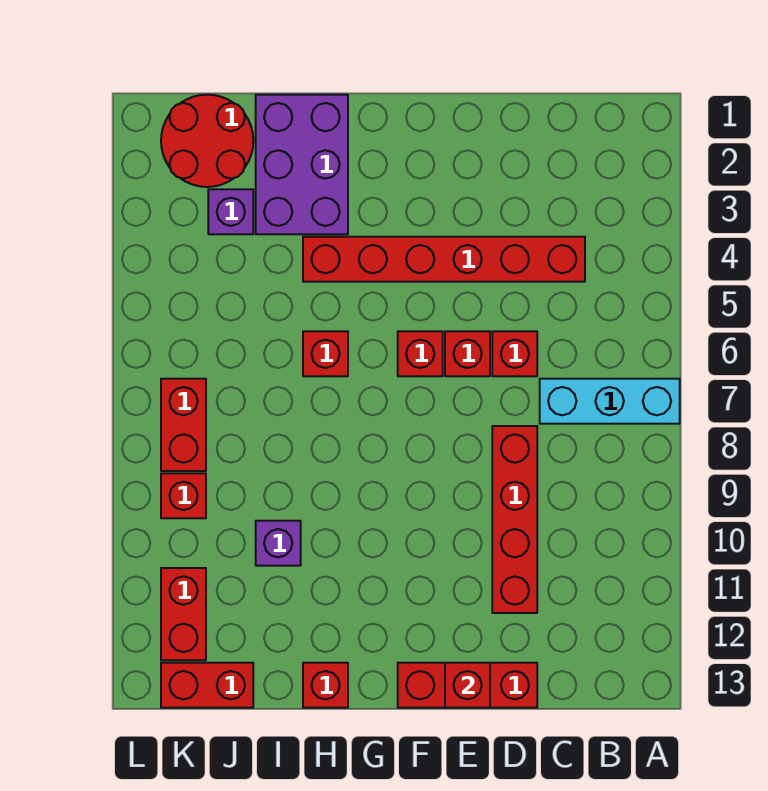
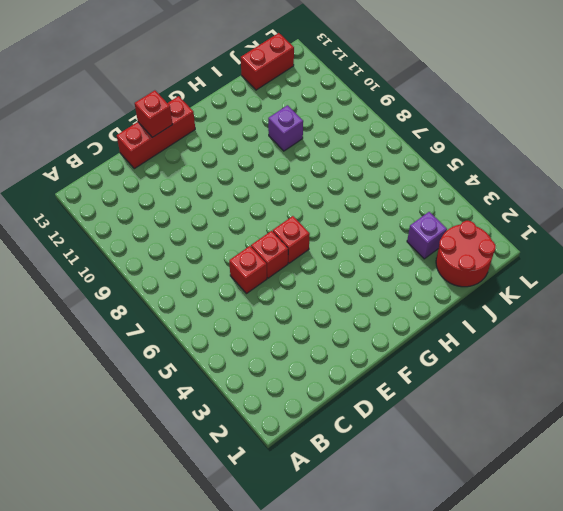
none -> cyan brick A7:C7 level 1
none -> red brick C4:H4 level 1
none -> red brick D8:D11 level 1

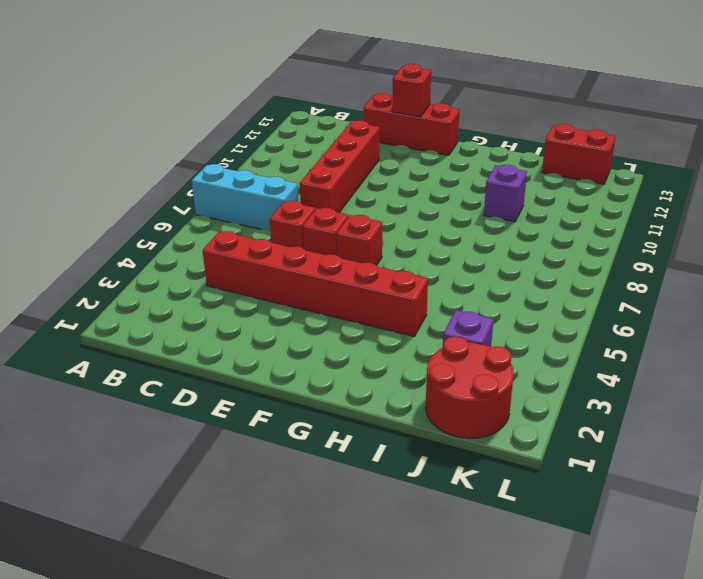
none -> purple brick H1:I3 level 1
none -> red brick H6 level 1
none -> red brick H13 level 1

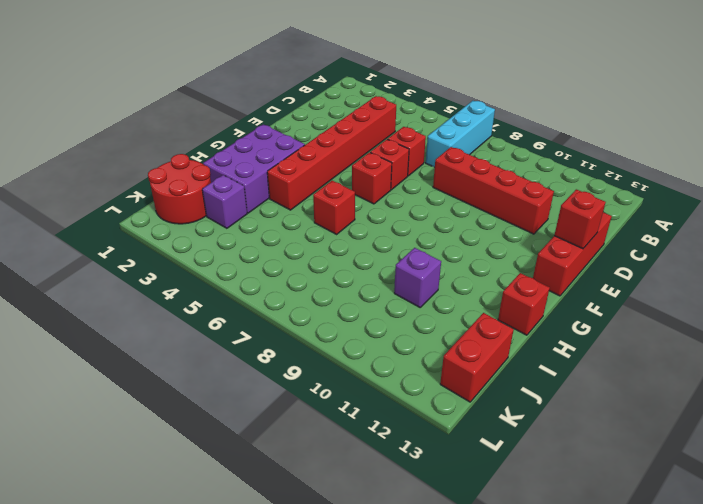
purple brick G2:I3 level 1 -> purple brick H1:I3 level 1
none -> red brick K7:K8 level 1
none -> red brick K9 level 1
none -> red brick K11:K12 level 1

